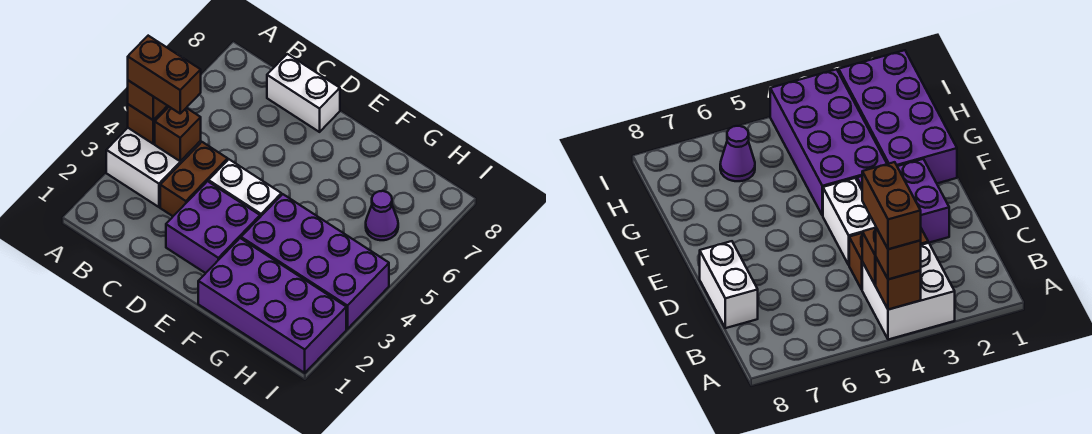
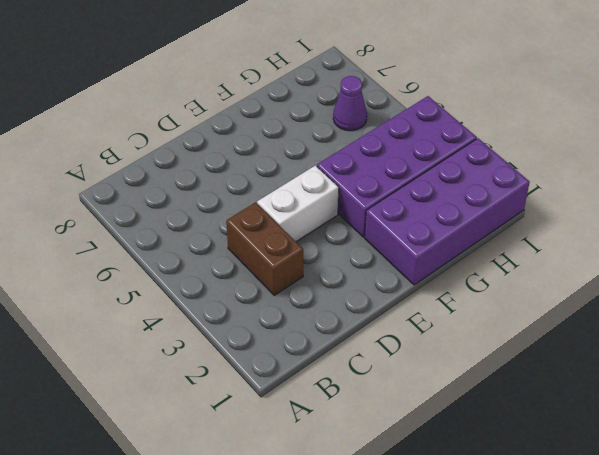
none -> white brick A3:B4 level 1
none -> white brick C8:D8 level 1
none -> purple brick D2:E3 level 1

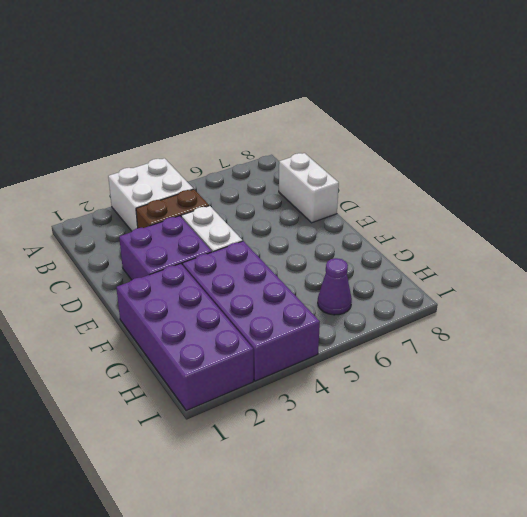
none -> brown brick A4 level 2
none -> brown brick B4 level 2
none -> brown brick A4 level 3

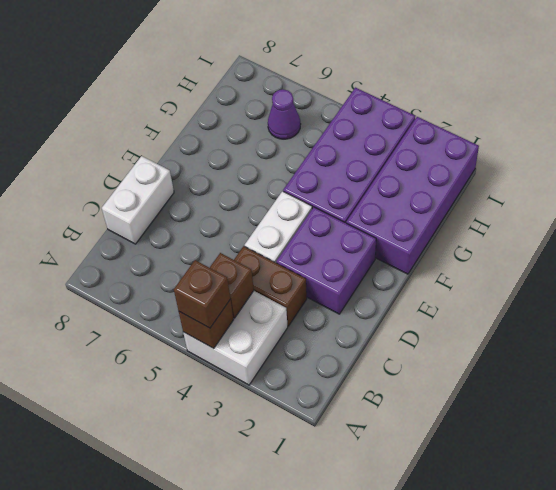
none -> brown brick A4:B4 level 4

